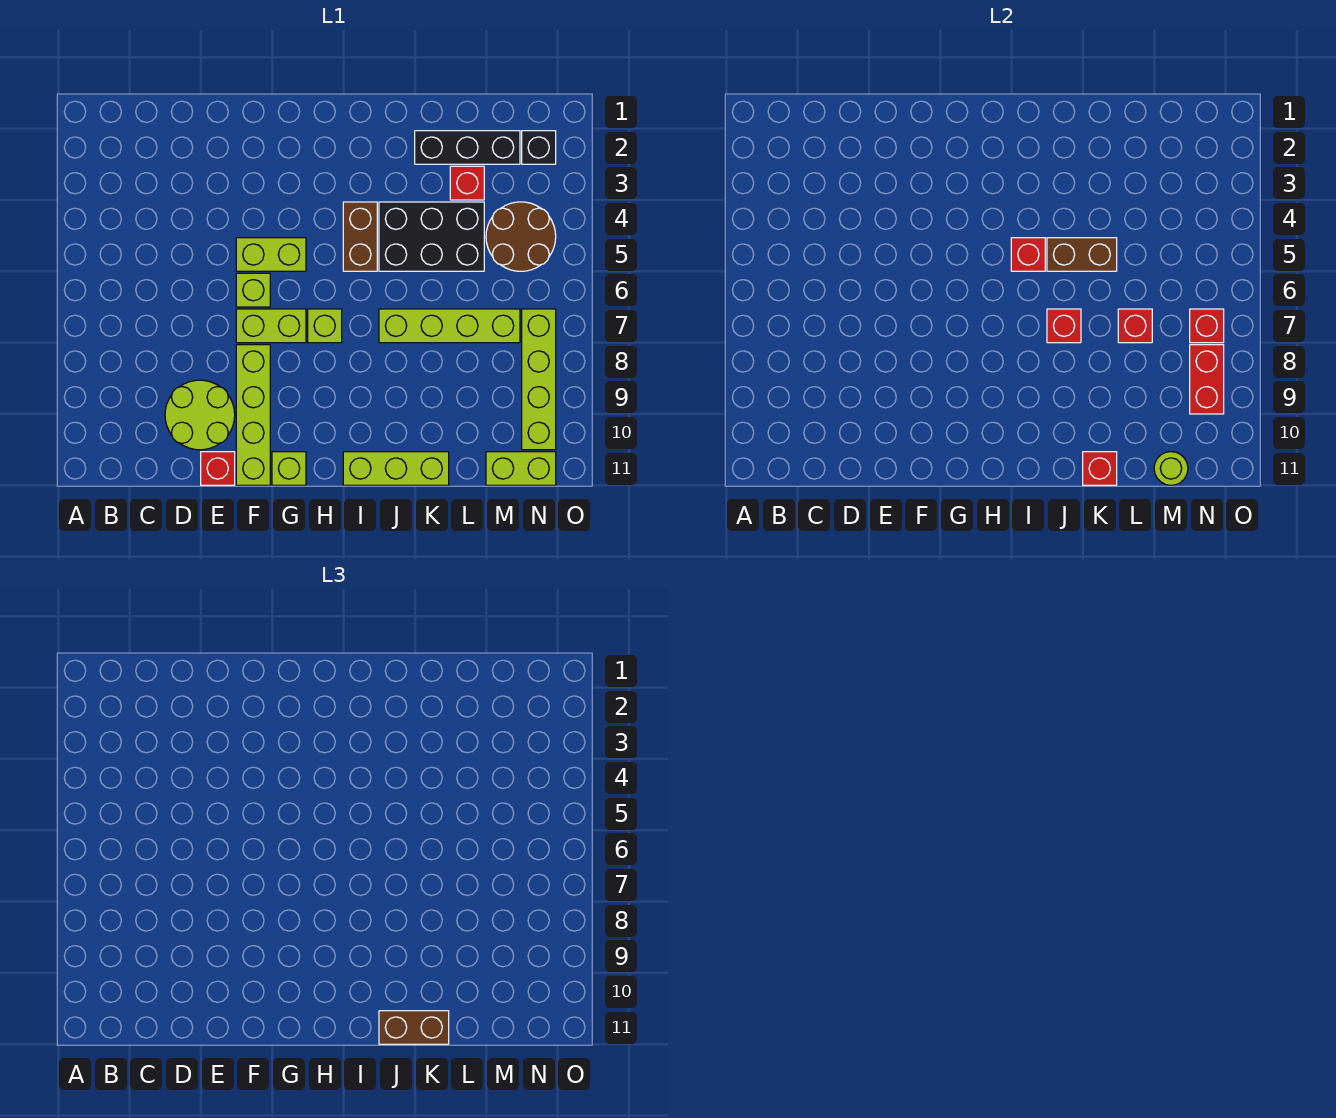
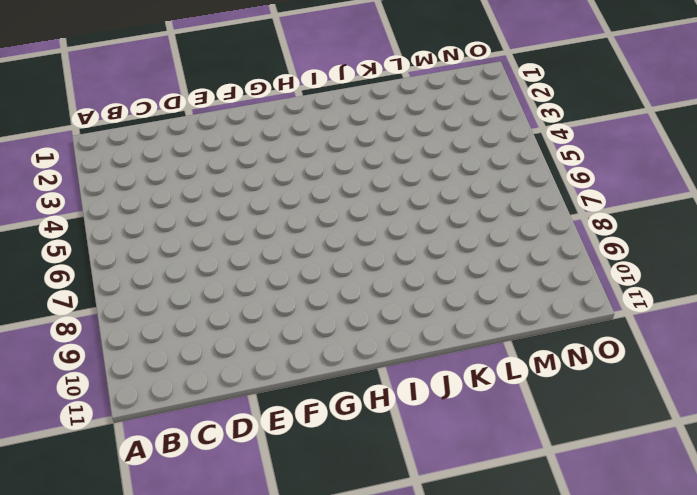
none -> lime round brick D9:E10 level 1
none -> red brick E11 level 1
none -> lime brick F5:G5 level 1

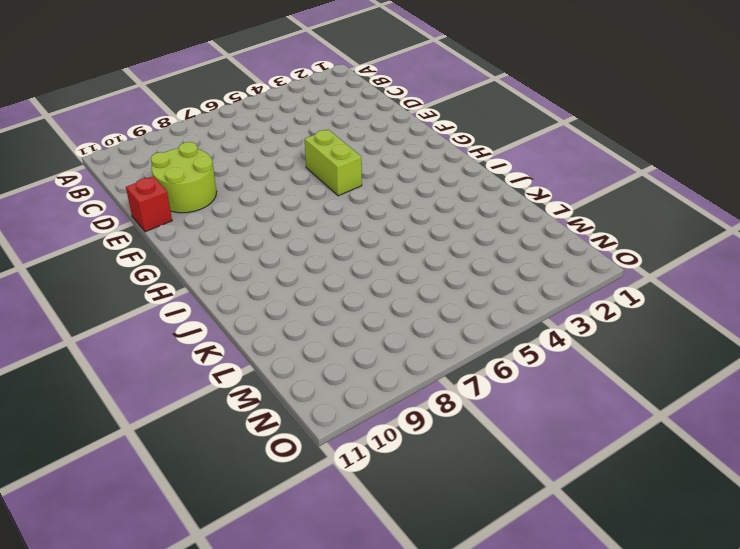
none -> lime brick F6 level 1
none -> lime brick F7:G7 level 1
none -> lime brick F8:F11 level 1

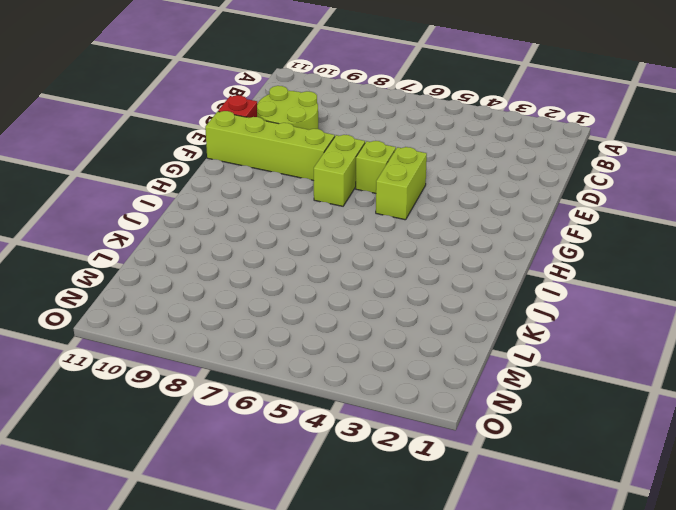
none -> lime brick G11 level 1
none -> lime brick H7 level 1
none -> brown brick I4:I5 level 1

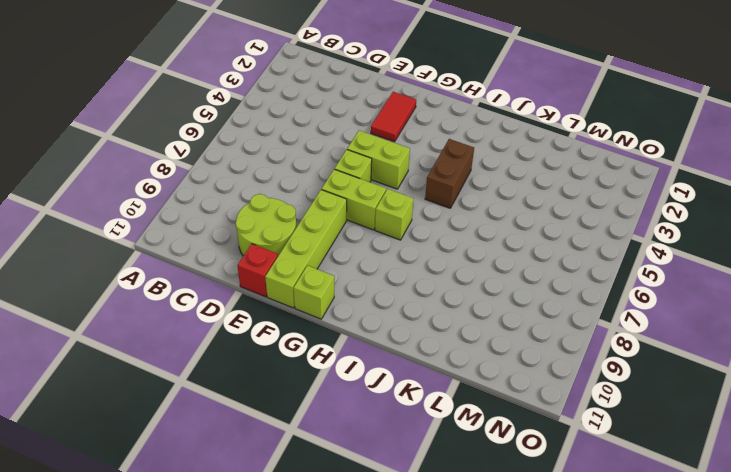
red tile F2:F3 level 1 -> none
none -> lime brick I11:K11 level 1
none -> black brick J4:L5 level 1
none -> lime brick J7:M7 level 1

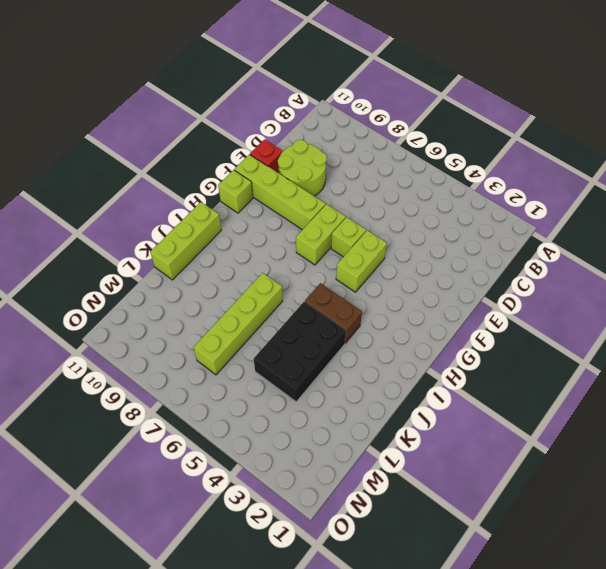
none -> lime brick H7 level 1
none -> black brick K2:M2 level 1
none -> red brick L3 level 1

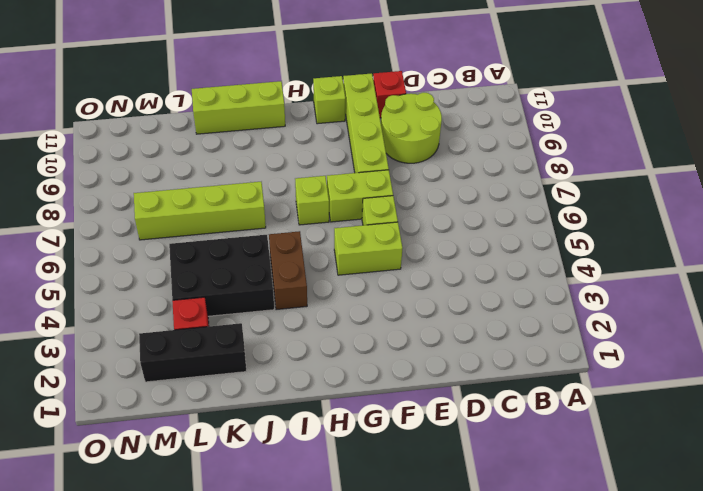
none -> brown round brick M4:N5 level 1
none -> lime brick M11:N11 level 1
none -> black brick N2 level 1

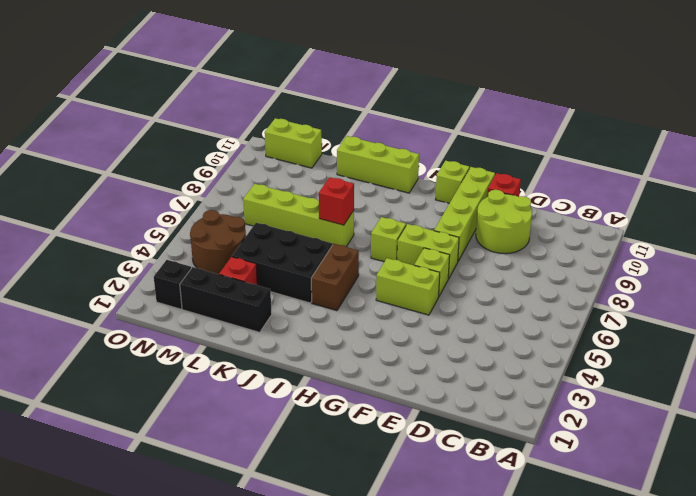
none -> lime brick N7:N10 level 1
none -> red brick I5 level 2
none -> brown brick J5:K5 level 2

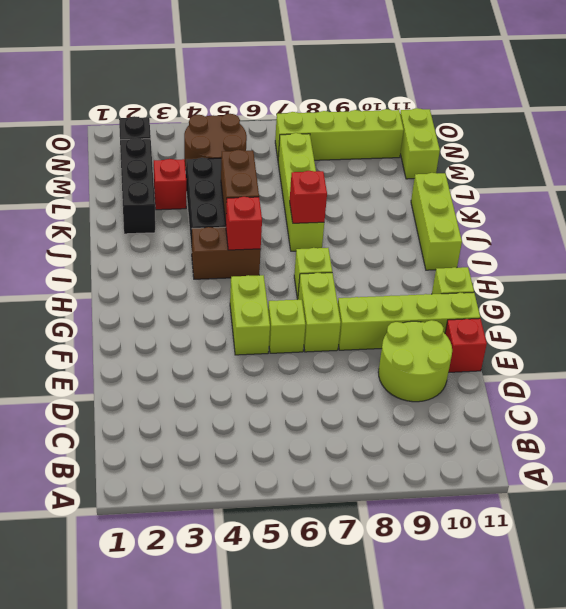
none -> red brick K11 level 2
none -> red brick L7 level 2
none -> lime round brick M11 level 2

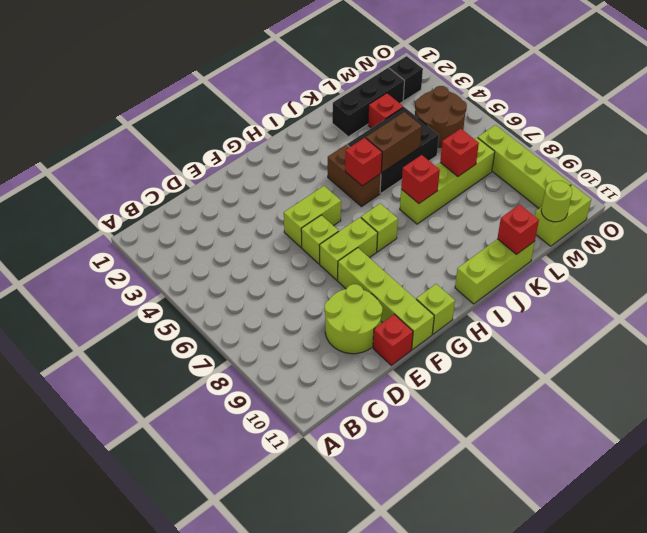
none -> red brick N7 level 2
none -> red brick N8:N9 level 2
none -> brown brick J11:K11 level 3

